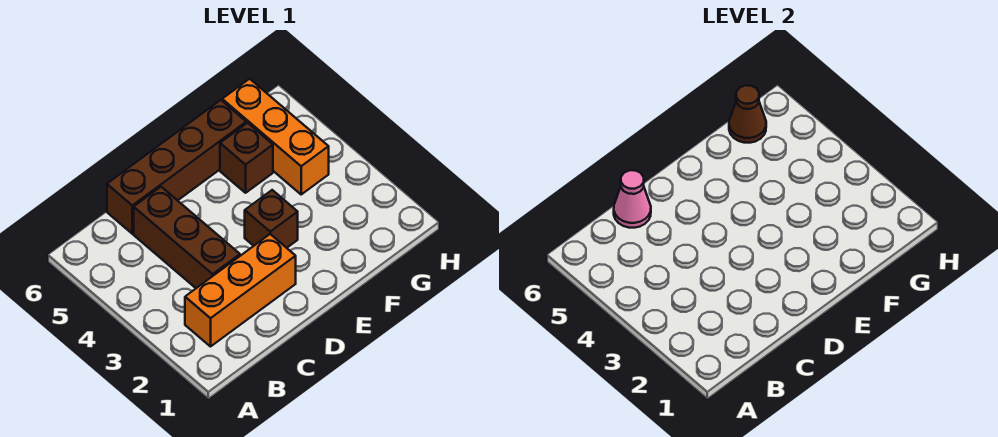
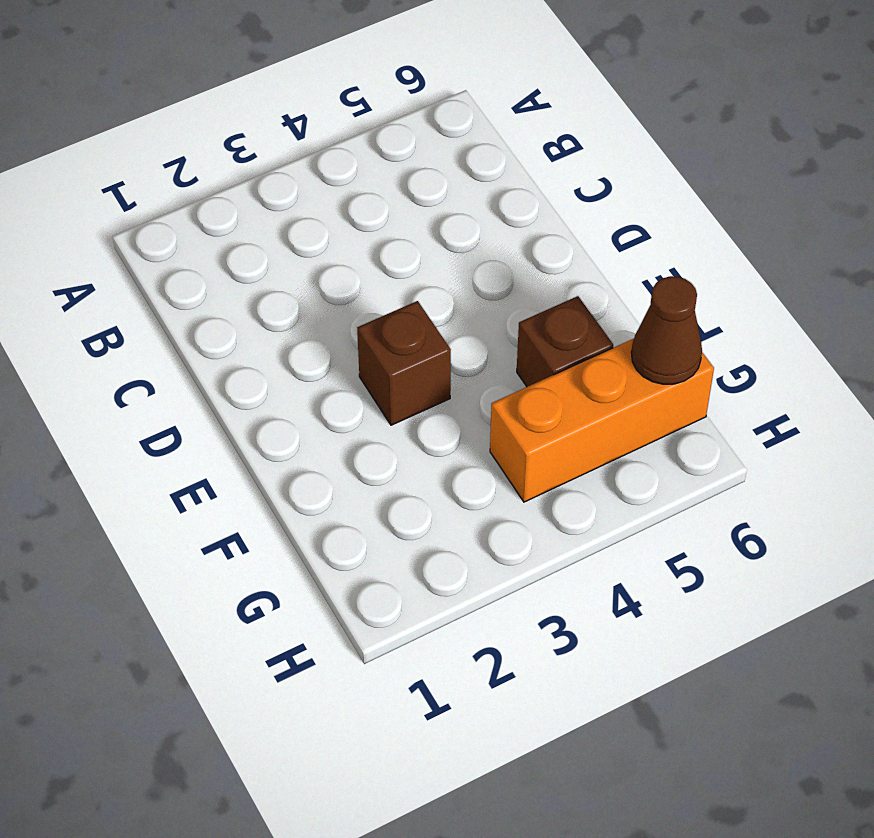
none -> orange brick B2:D2 level 1
none -> brown brick C3:C5 level 1

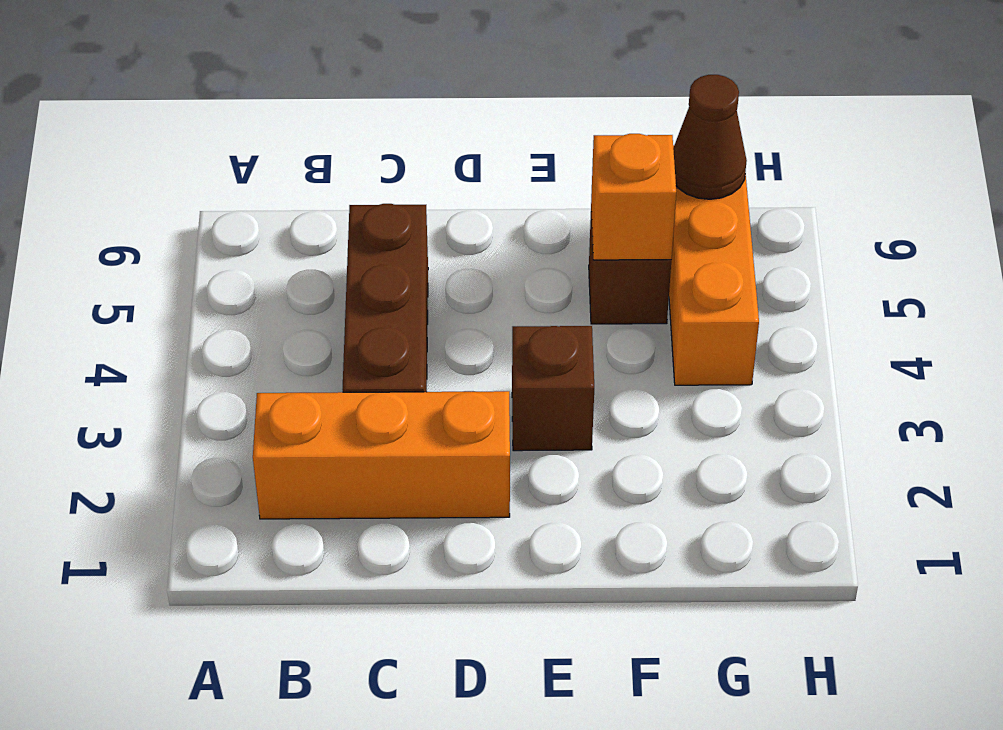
orange brick F5 level 2 -> none
none -> brown brick C6:F6 level 1
none -> pink cone C6 level 2

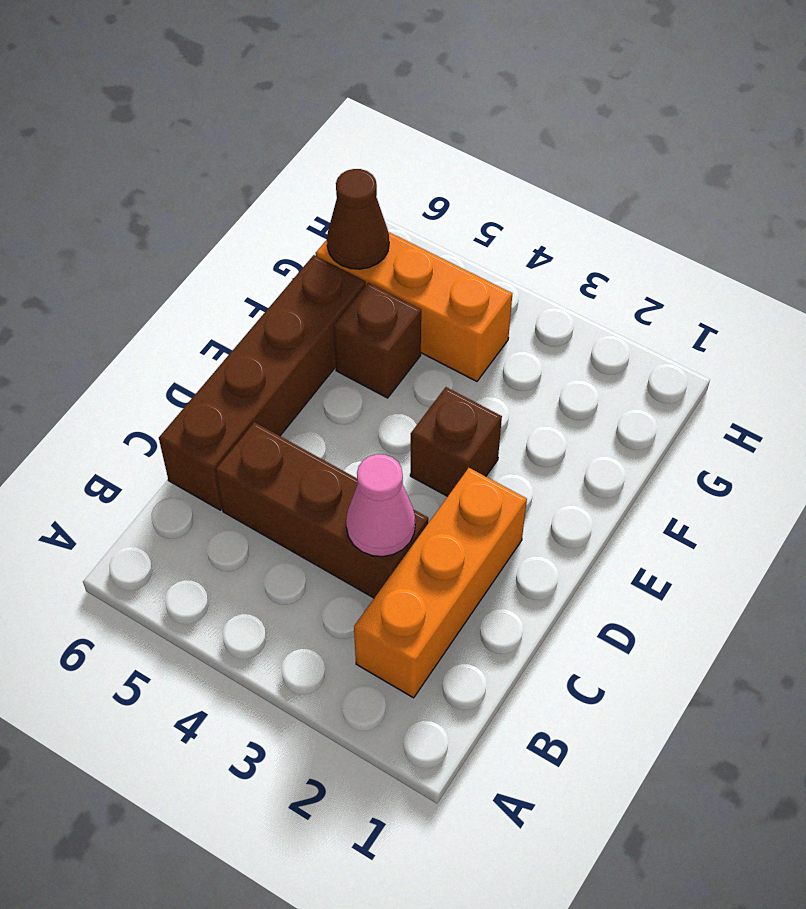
pink cone C3 level 2 -> pink cone C6 level 2

